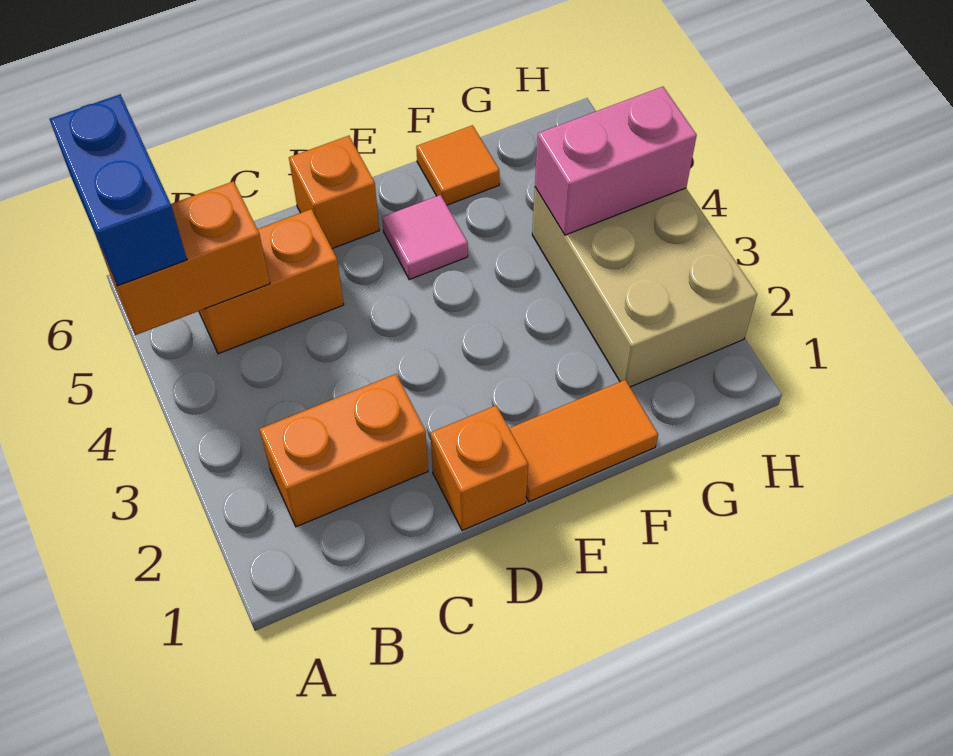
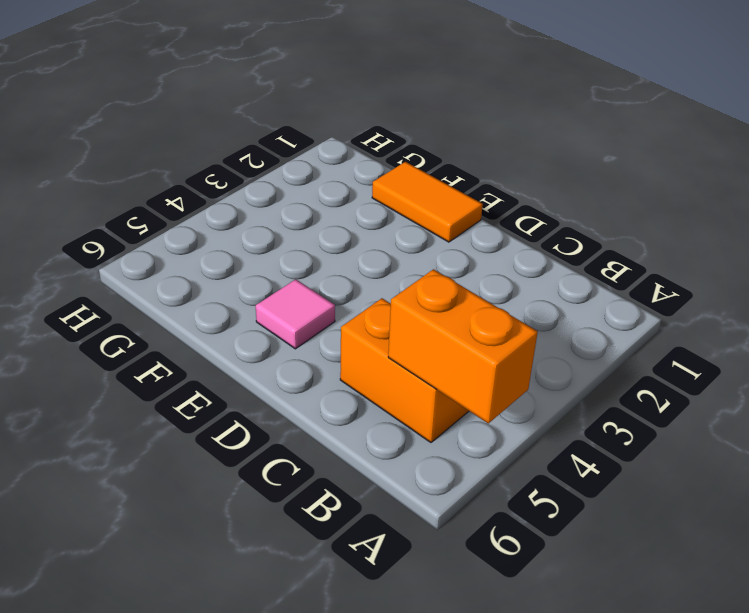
none -> orange brick B2:C2 level 1
none -> orange brick D1 level 1

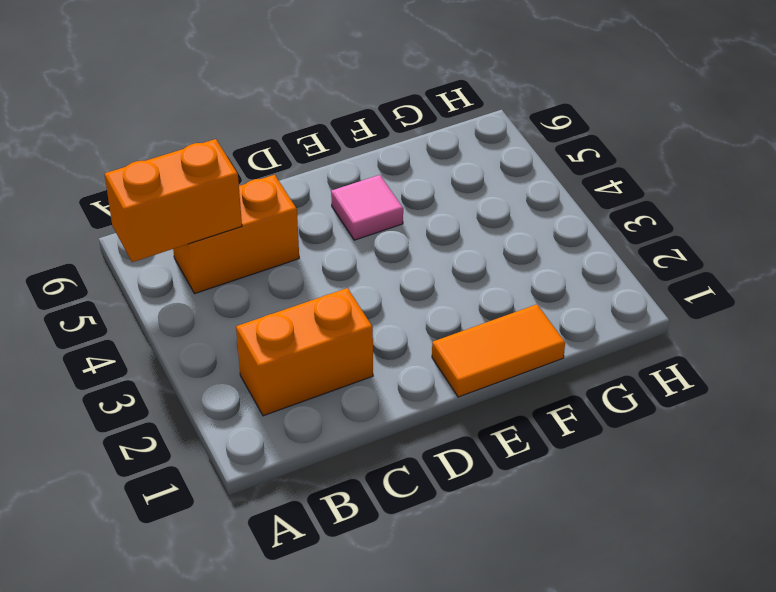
none -> orange brick D1 level 1
none -> orange brick D6 level 1

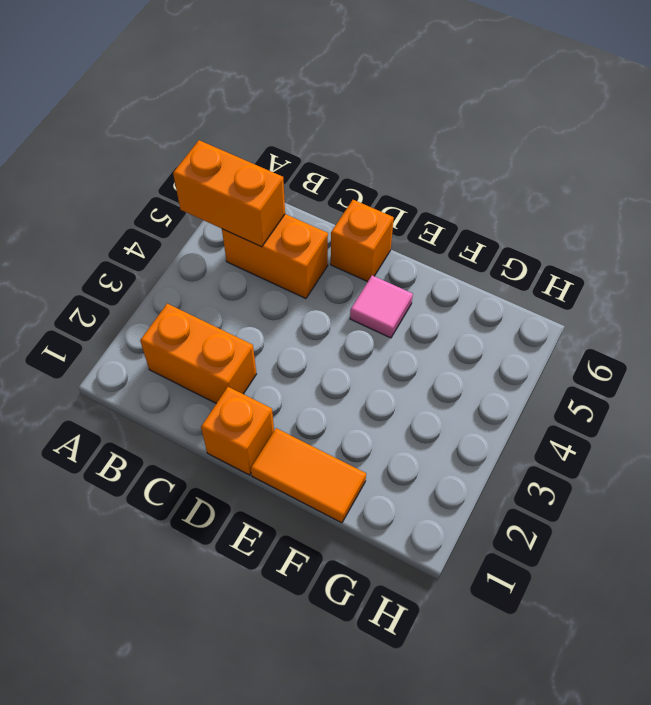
none -> orange tile F6 level 1
none -> tan brick G2:H4 level 1

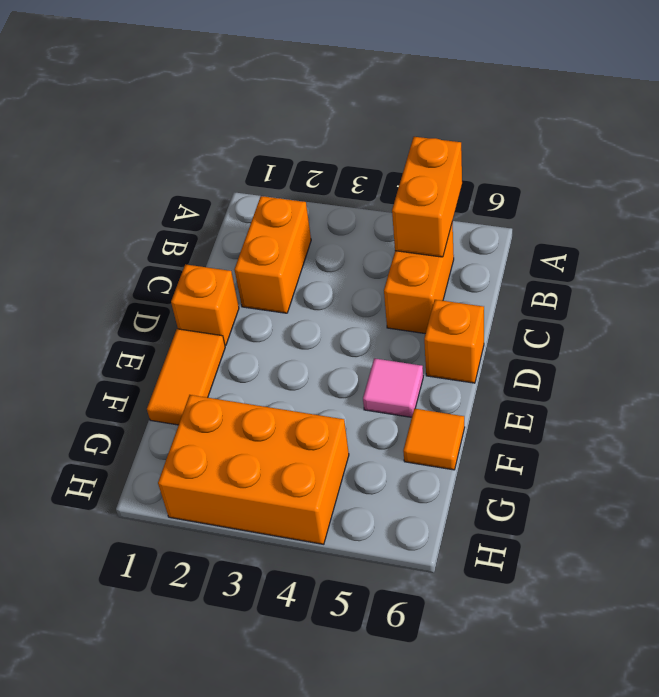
orange brick G2:H4 level 1 -> tan brick G2:H4 level 1
none -> pink brick G4:H4 level 2
none -> blue brick A5:A6 level 3

